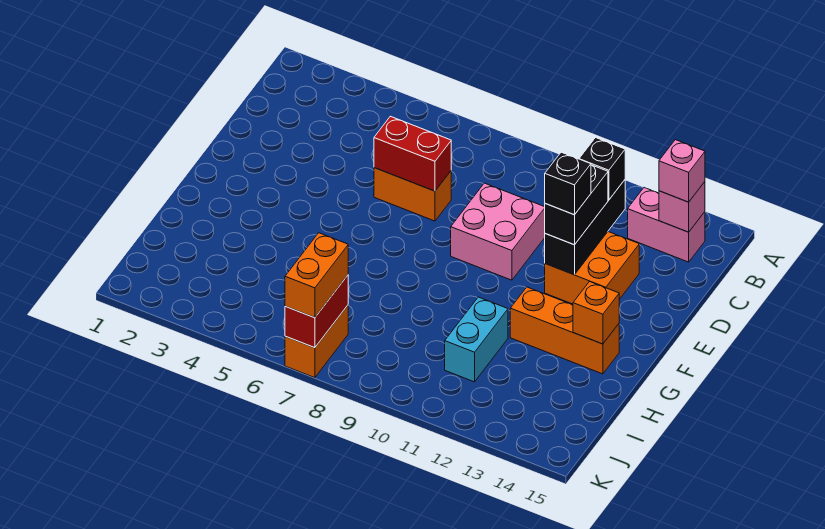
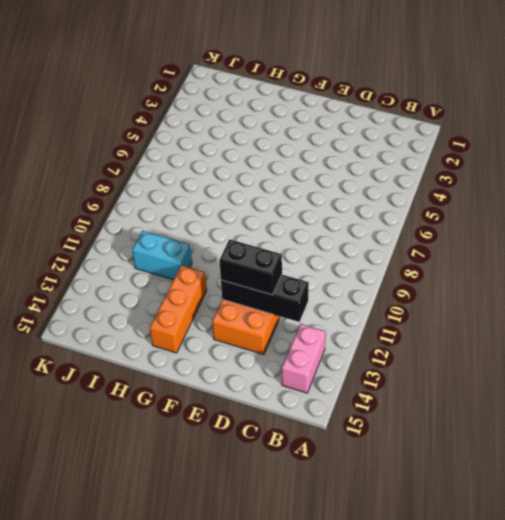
none -> orange brick D6:D7 level 1
none -> pink brick D9:E10 level 1
none -> orange brick J7:K7 level 1

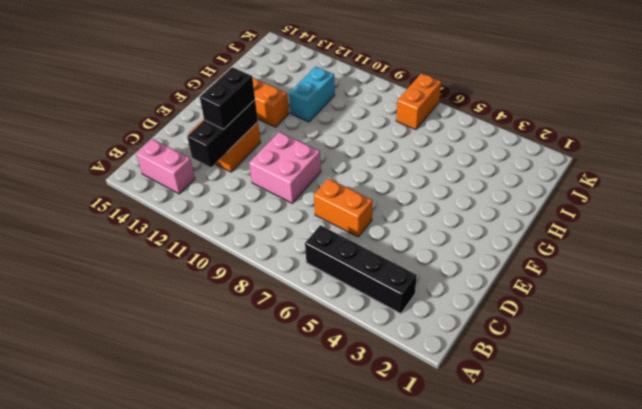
black brick B3:B6 level 1 -> none
none -> pink brick B14 level 2
none -> red brick D6:D7 level 2
none -> orange brick G14 level 2

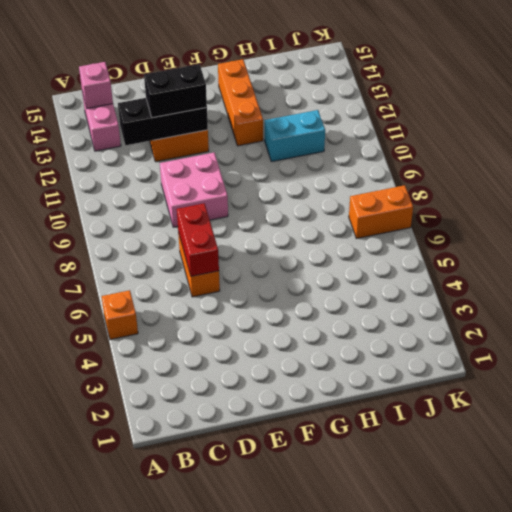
orange brick A5 level 1 -> orange brick G14 level 2
none -> red brick J7:K7 level 2
none -> pink brick B14 level 3
none -> black brick C12 level 3

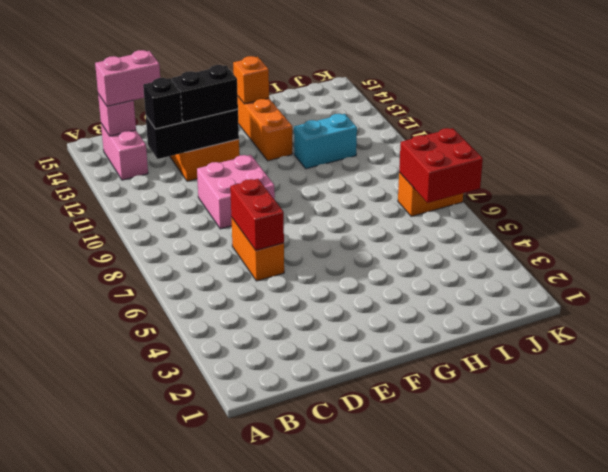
pink brick B14:C14 level 3 -> pink brick B14 level 3
red brick J6:K7 level 2 -> red brick J7:K7 level 2
none -> orange brick J7:K7 level 3
none -> black brick E12 level 4

